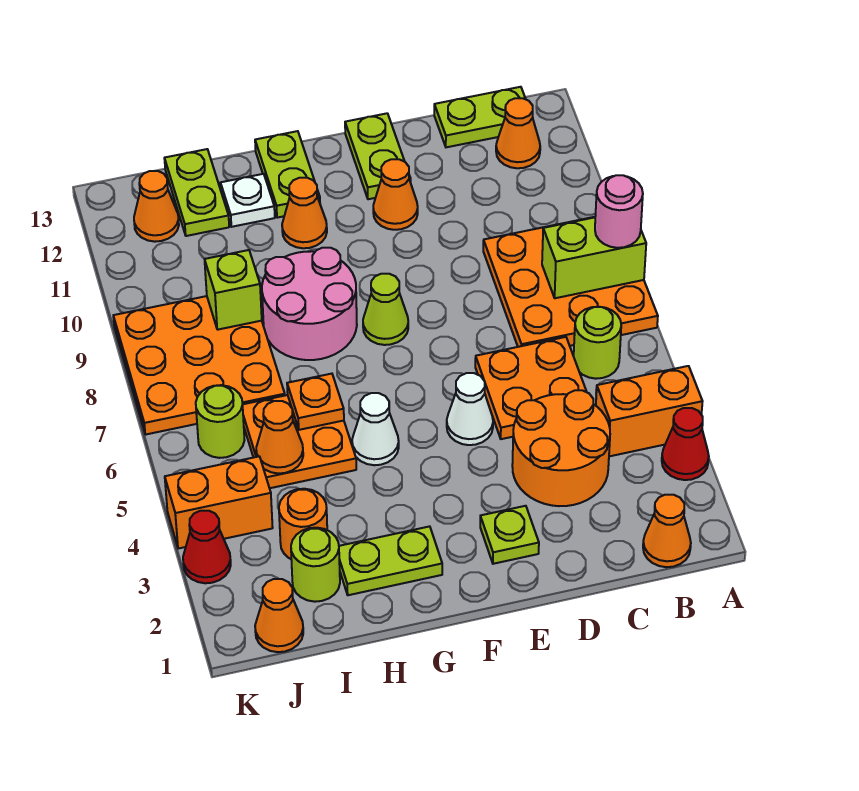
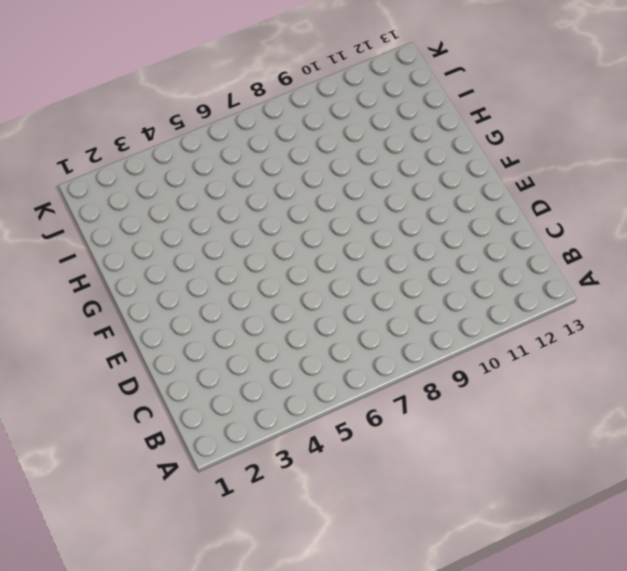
none -> red cone A3 level 1
none -> orange brick A4:B4 level 1
none -> orange plate A7:C9 level 1
none -> orange cone B1 level 1

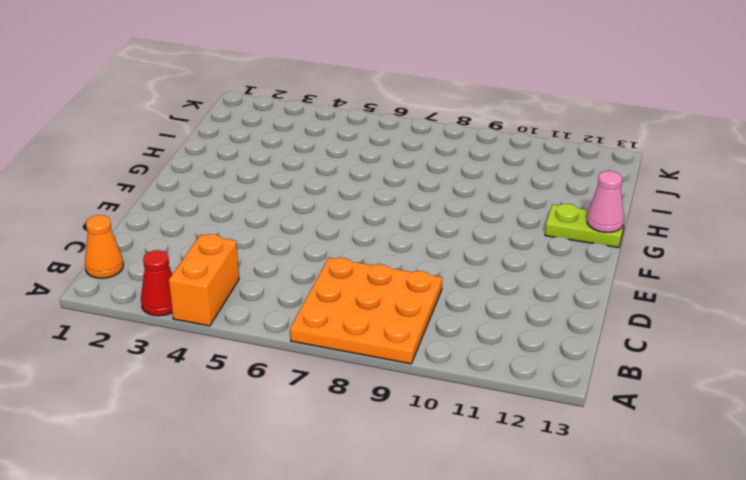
pink cone G13 level 2 -> none
none -> lime round brick B6 level 1
none -> orange cone B12 level 1
none -> lime plate B13:C13 level 1
none -> orange round brick C3:D4 level 1

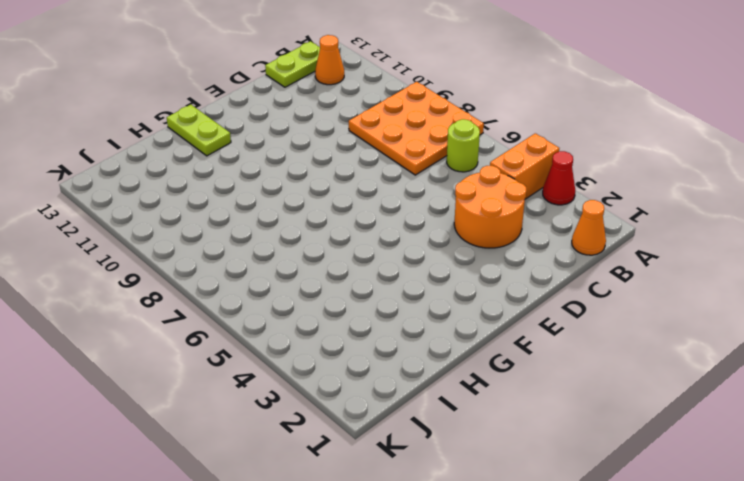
none -> orange plate C5:D6 level 1
none -> lime plate E2 level 1
none -> white cone E5 level 1
none -> orange cone E11 level 1

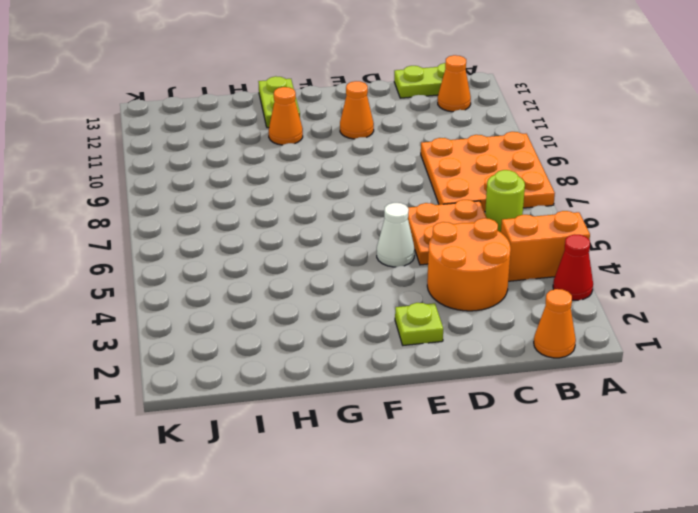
none -> lime plate E12:E13 level 1
none -> lime cone F8 level 1
none -> lime plate G2:H2 level 1
none -> white cone G5 level 1

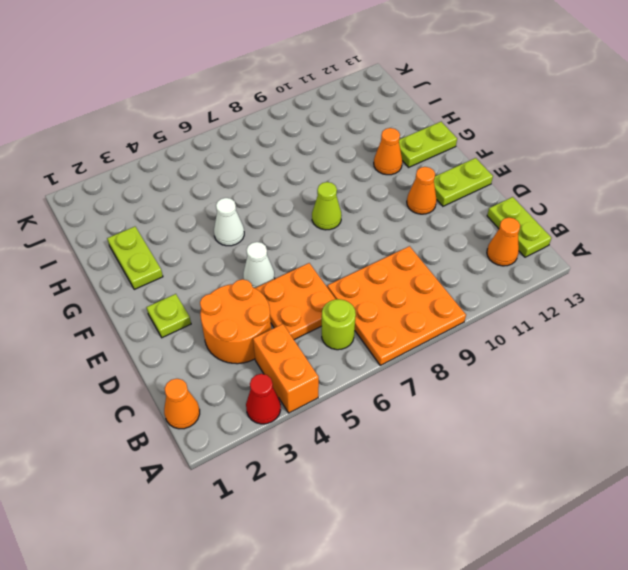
none -> pink round brick G8:H9 level 1
none -> orange plate H5:I6 level 1
none -> white plate H12 level 1
none -> lime round brick I2 level 1

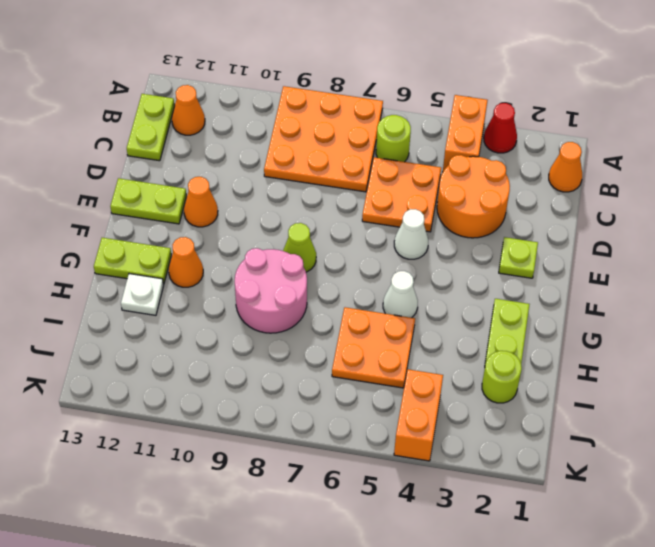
none -> orange round brick I3 level 1
none -> orange plate I7:K9 level 1
none -> lime plate I12:I13 level 1
none -> orange cone J1 level 1

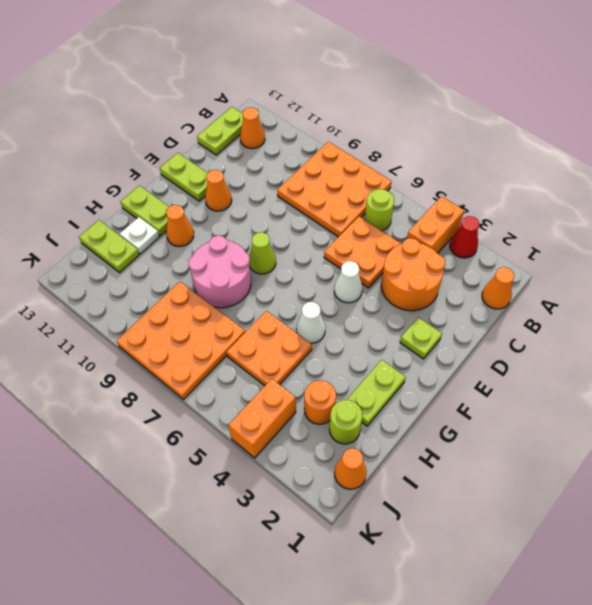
none -> lime round brick J6 level 1
none -> orange cone J12 level 1
none -> red cone K3 level 1
none -> lime brick A8:B8 level 2

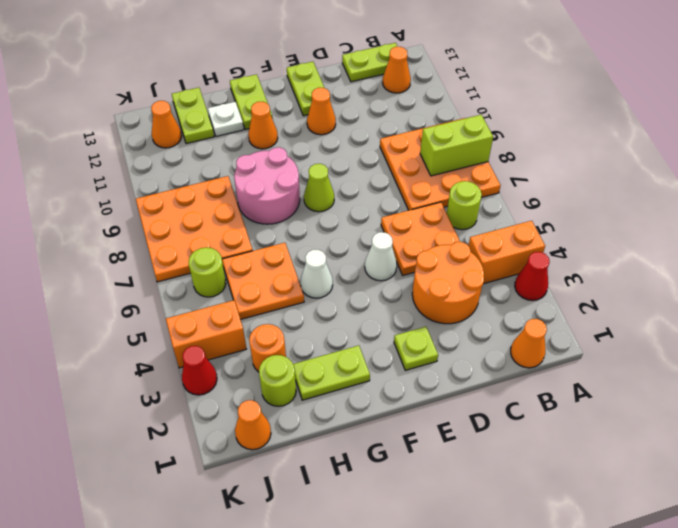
none -> orange plate H6 level 2
none -> orange cone I5 level 2
none -> lime brick I9 level 2
none -> pink round brick A8 level 3

